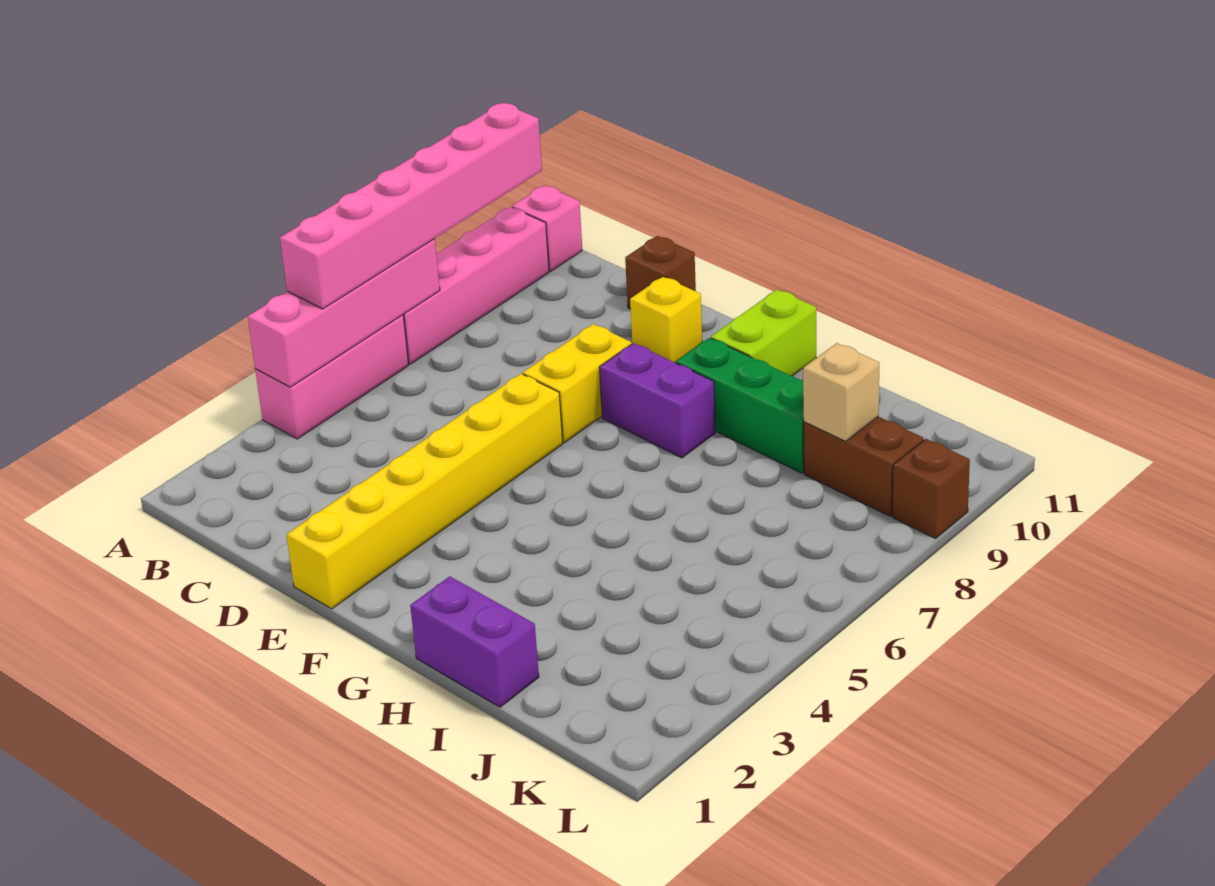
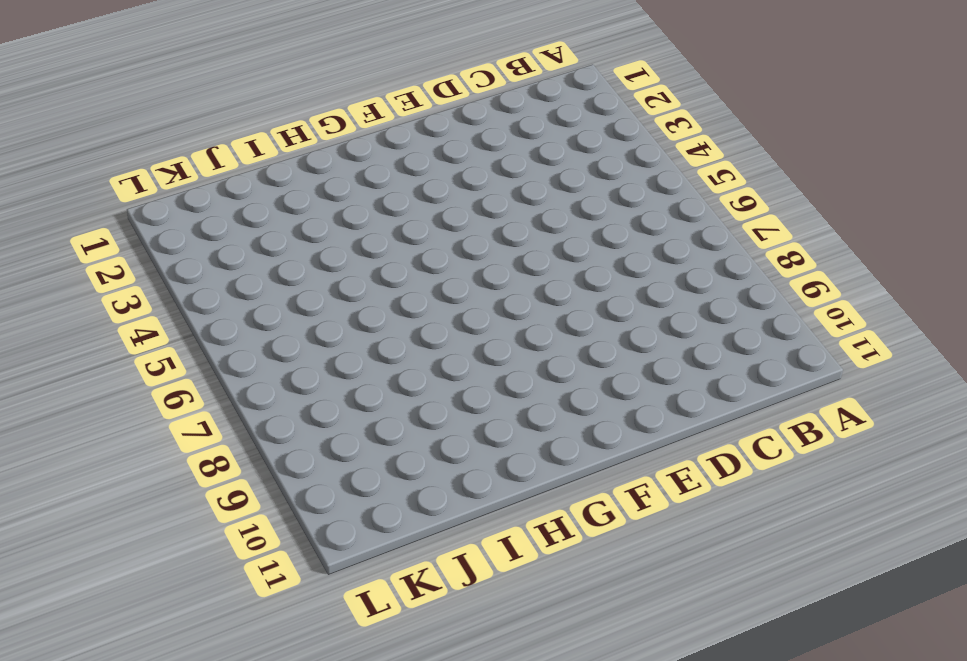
none -> pink brick A4:A6 level 1
none -> pink brick A7:A10 level 1
none -> pink brick A11 level 1

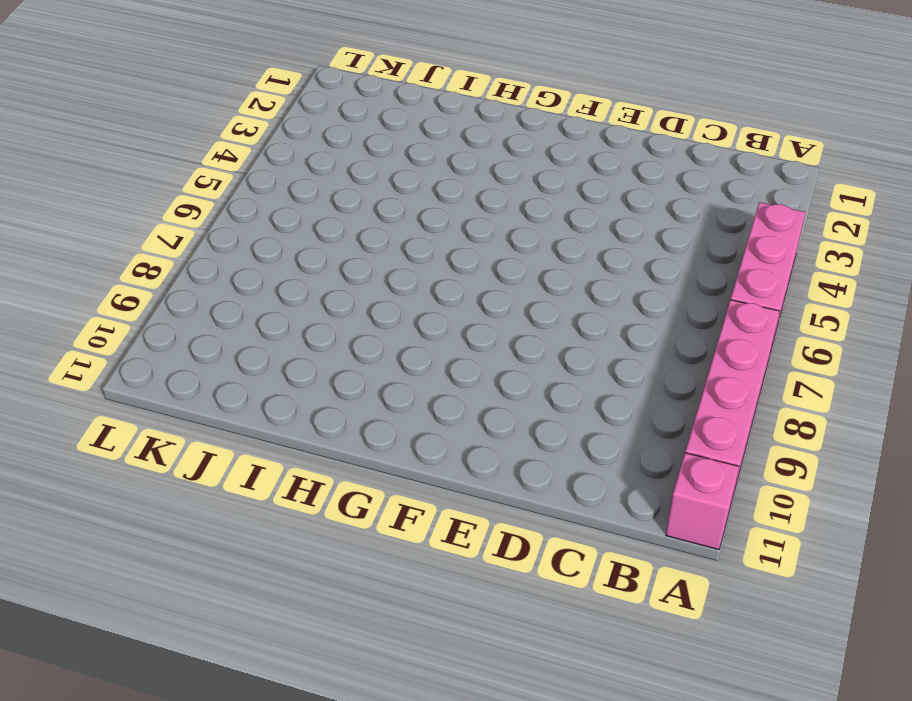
none -> brown brick D11 level 1
none -> yellow brick E1:E6 level 1
none -> yellow brick E7:E8 level 1

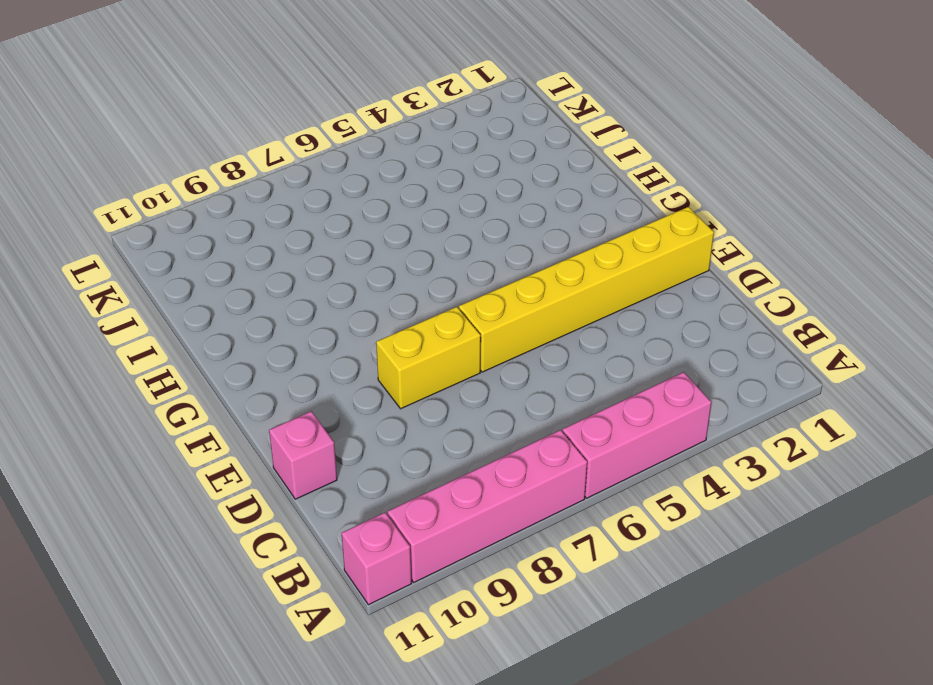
pink brick D11 level 1 -> brown brick D11 level 1
none -> yellow brick E10 level 1
none -> purple brick F8:G8 level 1
none -> green brick G9:I9 level 1

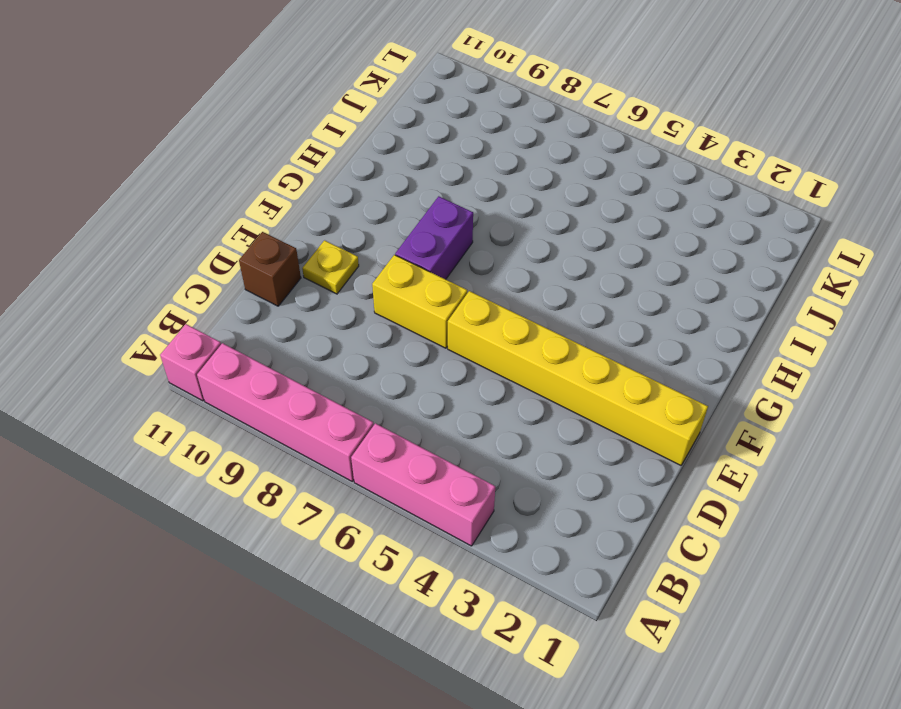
yellow plate E10 level 1 -> yellow brick E10 level 1
none -> green brick G9:I9 level 1
none -> lime brick G10:G11 level 1
none -> purple brick H1:I1 level 1

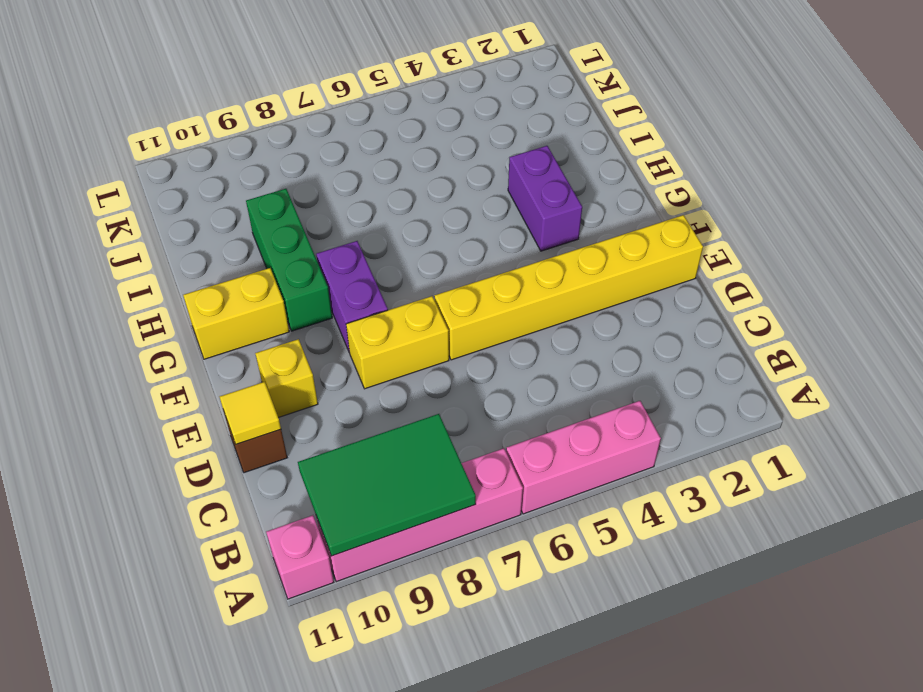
green tile A8:B10 level 2 -> none
yellow tile D11 level 2 -> none
purple brick G3:H3 level 1 -> purple brick H1:I1 level 1
yellow brick G10:G11 level 1 -> lime brick G10:G11 level 1
none -> brown brick J9:K9 level 1
none -> brown brick L9 level 1
none -> pink brick A4:A7 level 2

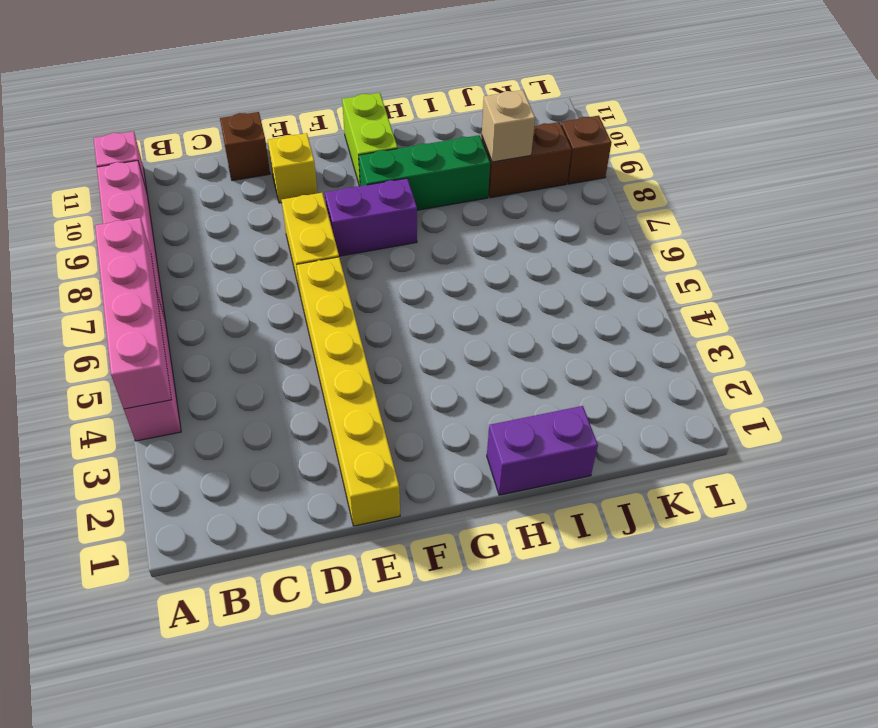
none -> pink brick A5:A10 level 3

